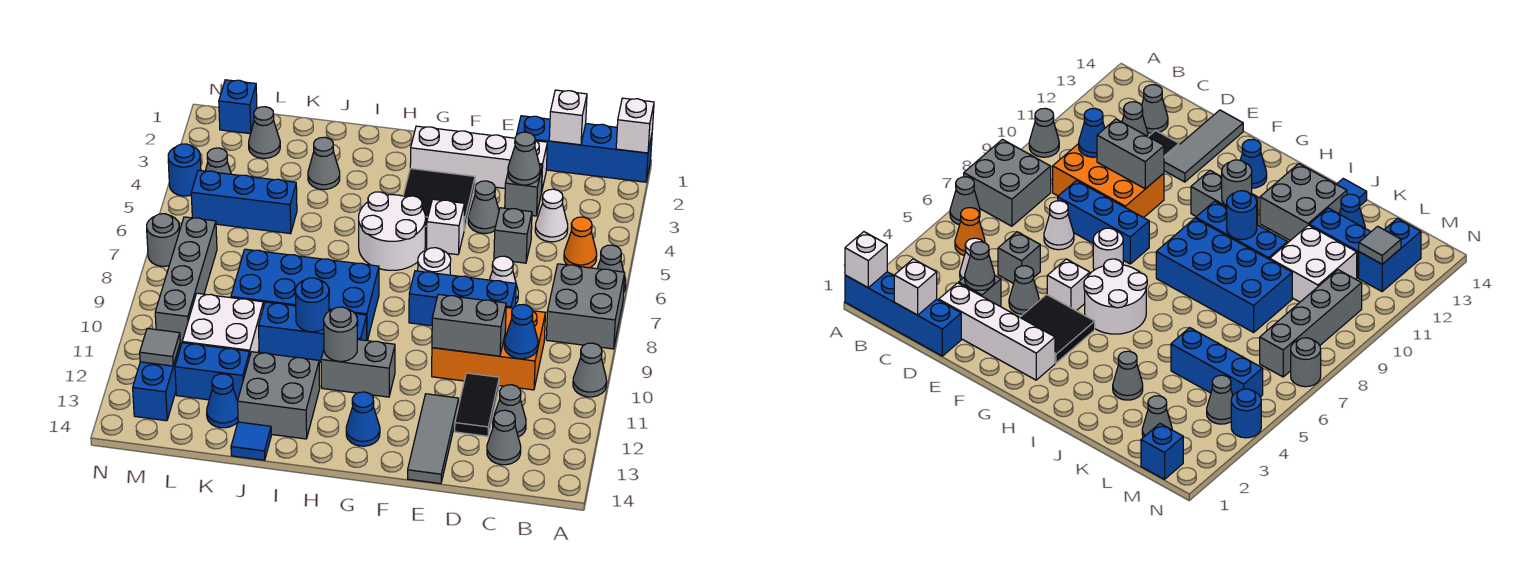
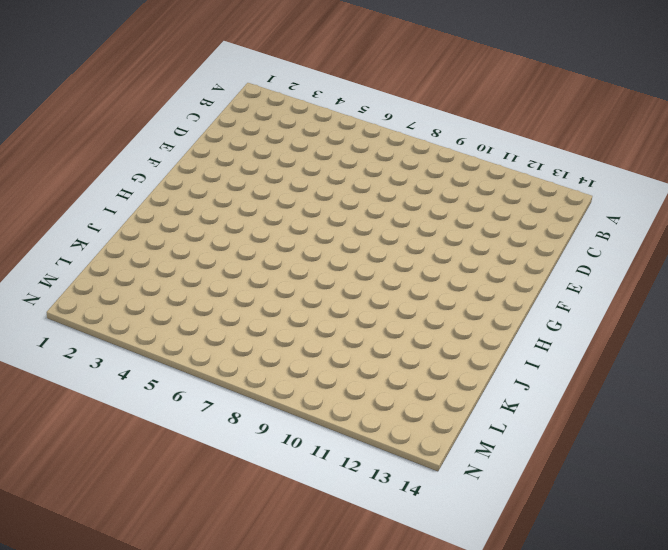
none -> blue brick A1:D1 level 1
none -> grey cone A6 level 1
none -> grey brick A7:B8 level 1
none -> grey cone A10 level 1

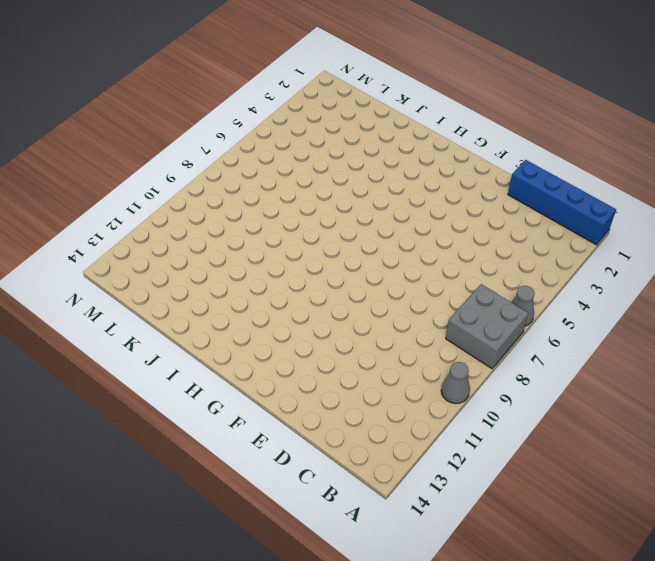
none -> orange cone B5 level 1
none -> white cone C4 level 1
none -> orange brick C9:E10 level 1
none -> grey cone C12 level 1

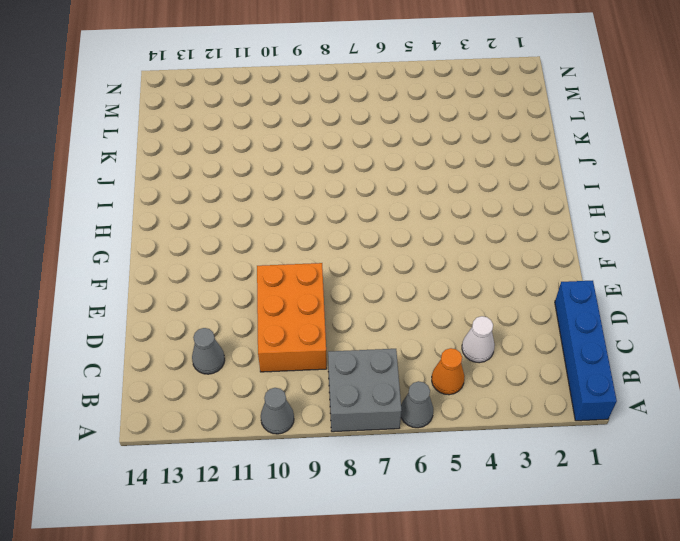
none -> grey cone C13 level 1
none -> white brick D2:G2 level 1
none -> grey brick D3 level 1
none -> grey brick D5 level 1

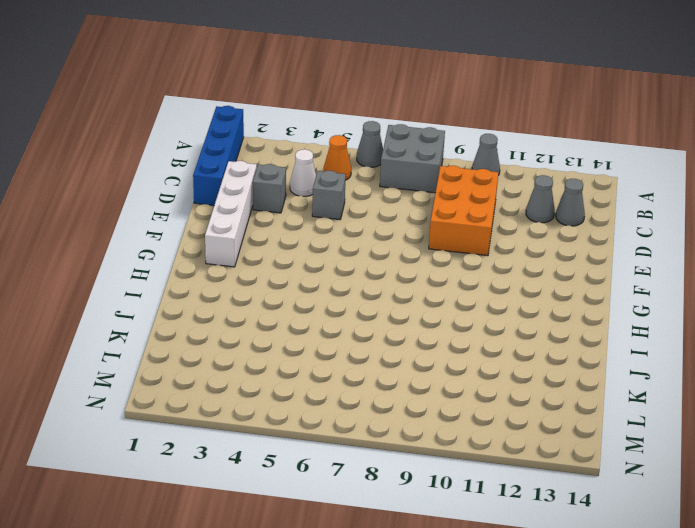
none -> white cone D7 level 1
none -> blue brick D8:F8 level 1
none -> black tile D11:D12 level 1
none -> grey cone E4 level 1

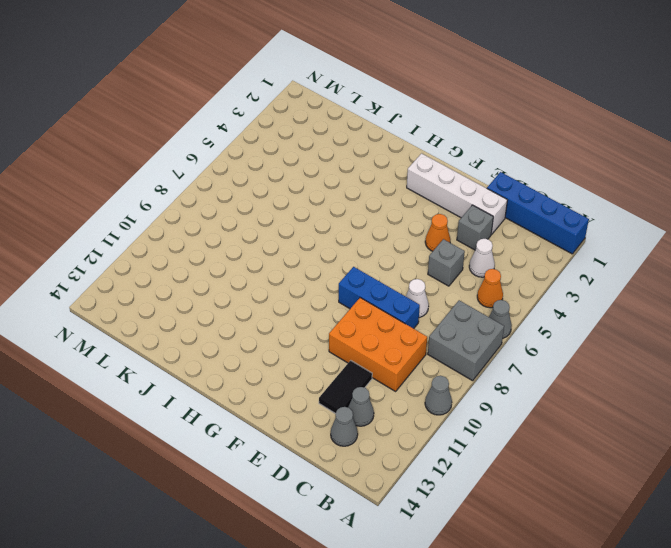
orange cone E4 level 1 -> grey cone E4 level 1
none -> grey tile E12:E14 level 1
none -> black tile F3:G4 level 1
none -> white brick F5 level 1
none -> white round brick F7 level 1

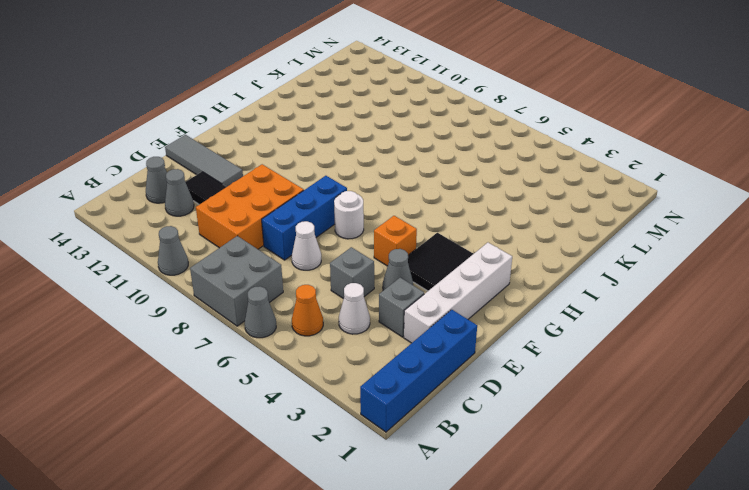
orange brick F5 level 1 -> white brick F5 level 1
none -> white round brick G5:H6 level 1
none -> grey brick G11:H11 level 1
none -> blue cone G13 level 1
none -> blue brick H8:K9 level 1

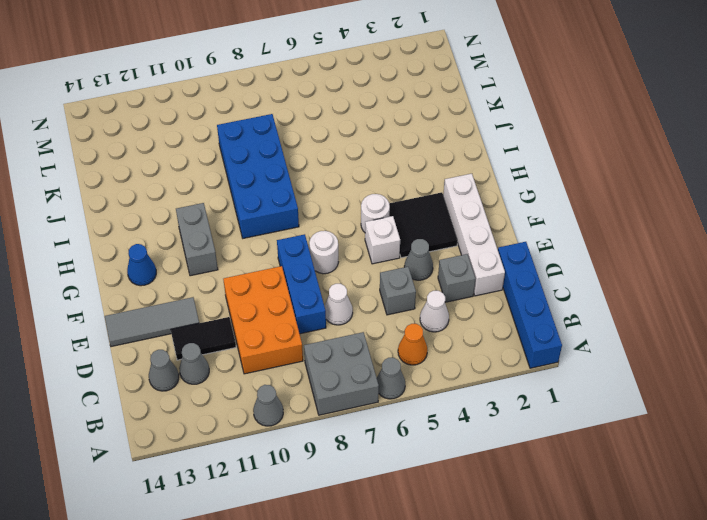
white round brick G5 level 1 -> white round brick G5:H6 level 1
none -> blue brick H10:J10 level 1
none -> grey brick I12:J13 level 1
none -> grey cone J3 level 1
none -> blue tile J14 level 1

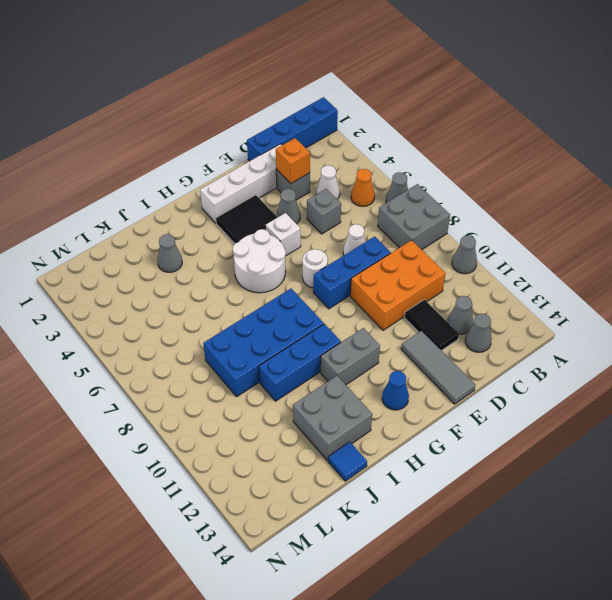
orange brick D3 level 2 -> grey cone D3 level 2
none -> blue brick K5:M5 level 1
none -> white brick K10:L11 level 1
none -> blue brick K12:L12 level 1
none -> blue cone K13 level 1

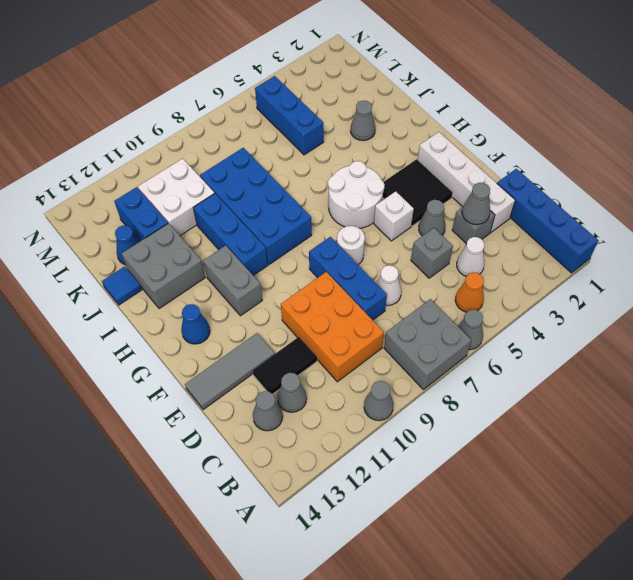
none -> grey cone L2 level 1
none -> blue brick M1 level 1
none -> grey cone M4 level 1
none -> grey brick M7:M10 level 1

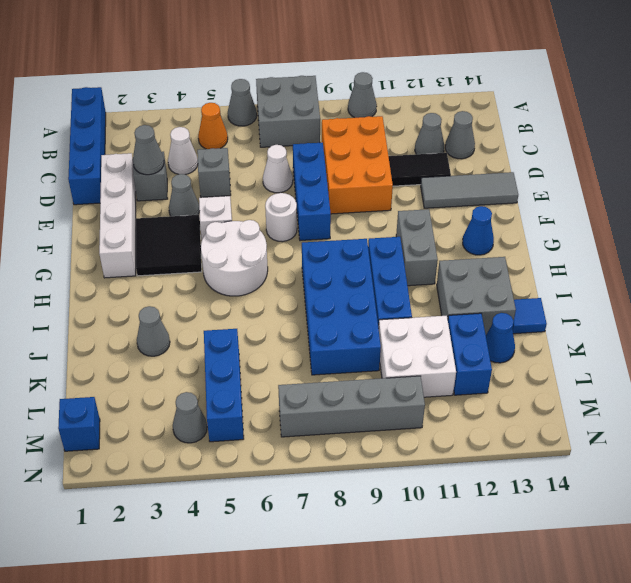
none -> grey cone L2 level 1
none -> blue brick M12:M13 level 1
none -> blue round brick N4 level 1
none -> grey round brick N7 level 1

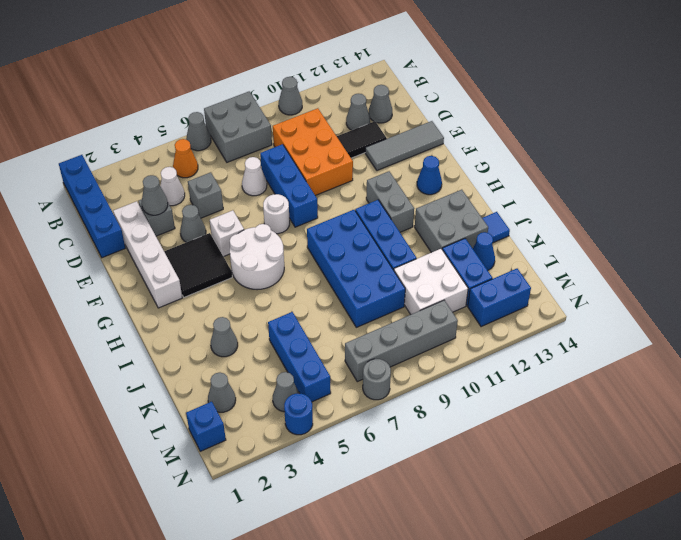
none -> white brick A1 level 2
none -> white brick C1 level 2
none -> blue cone C10 level 2
none -> grey brick D10:E10 level 2

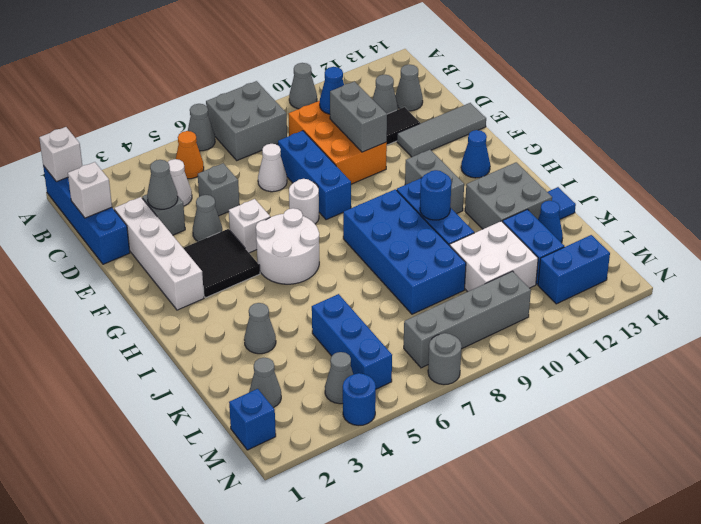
none -> grey round brick H11 level 2
none -> grey tile M12 level 2

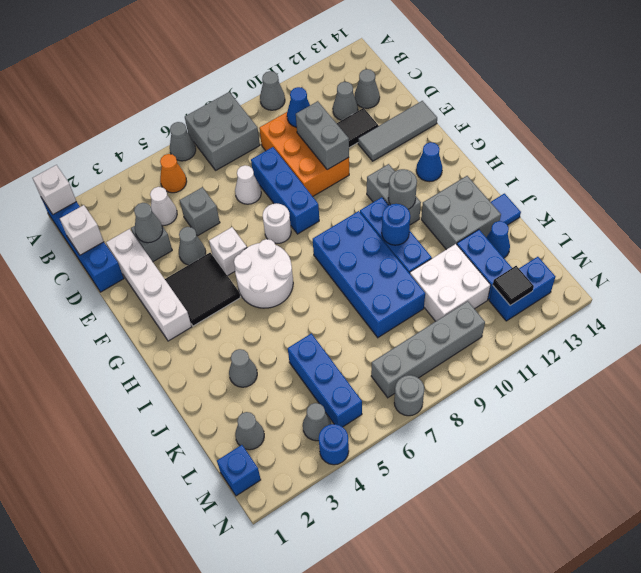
black tile M12 level 2 -> grey tile M12 level 2

